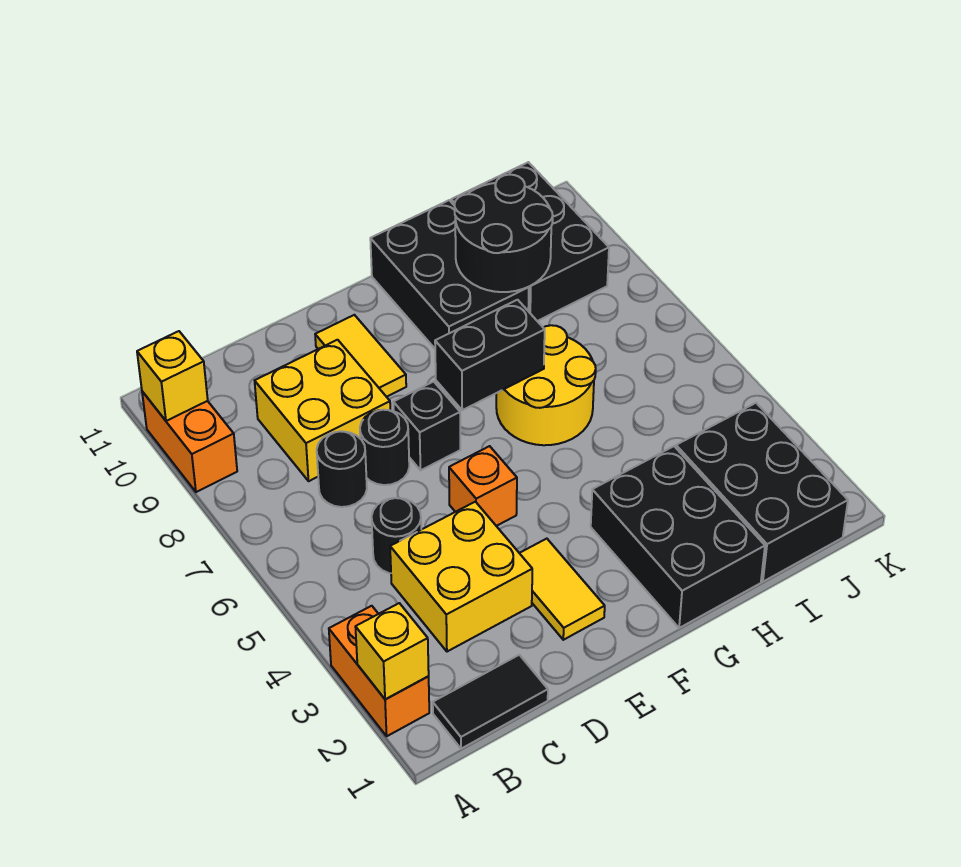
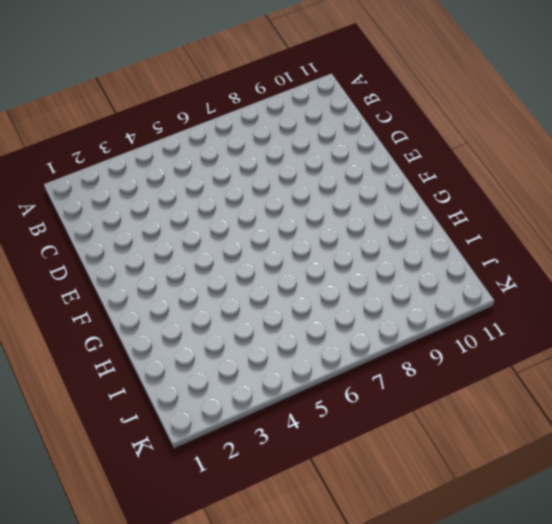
none -> orange brick A2:A3 level 1
none -> orange brick A9:A10 level 1
none -> black tile B1:C1 level 1

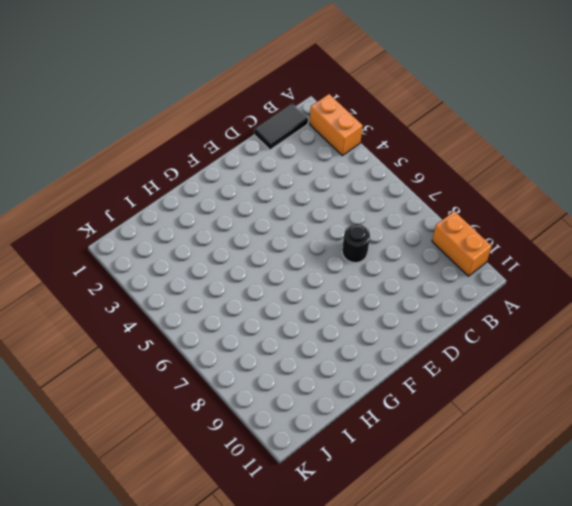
none -> yellow brick C3:D4 level 1
none -> black round brick C5 level 1
none -> black round brick C7 level 1

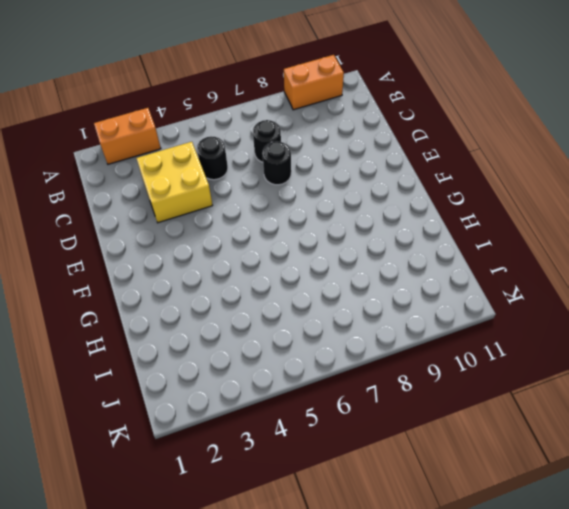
none -> black tile B1:C1 level 1
none -> yellow brick C8:D9 level 1
none -> yellow tile E2:E3 level 1

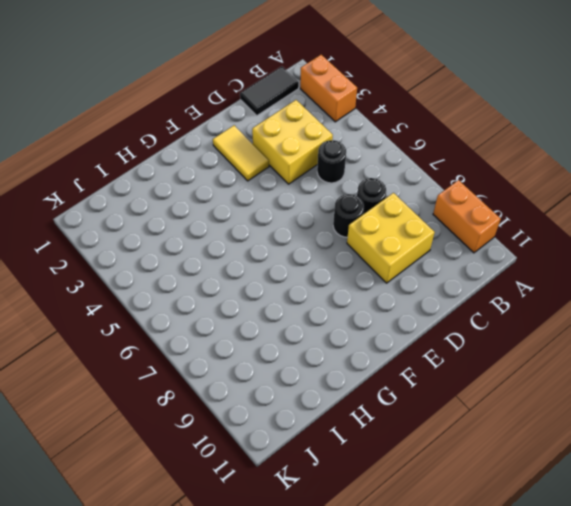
none -> orange brick E5 level 1
none -> black brick E7 level 1
none -> yellow tile E9:E10 level 1

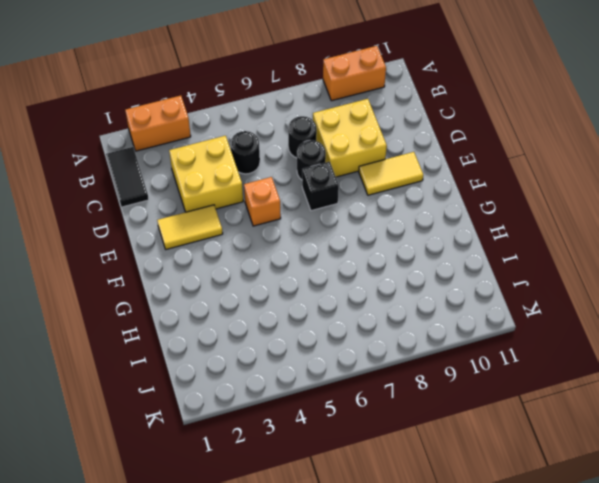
none -> black brick G1:H3 level 1
none -> yellow round brick G6:H7 level 1
none -> black brick G9:H11 level 1

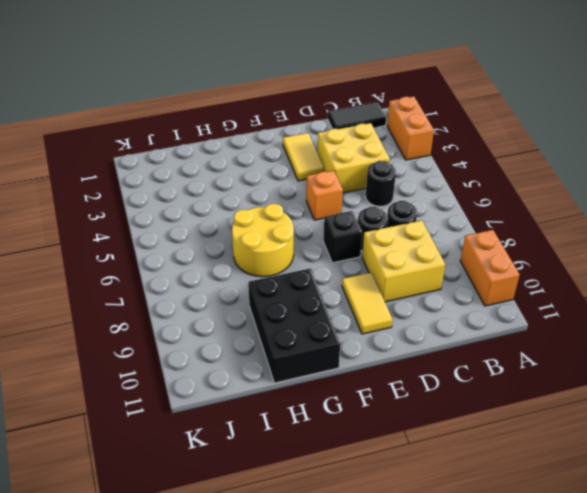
none -> black brick G1:H3 level 1
none -> black brick I1:J3 level 1
none -> black brick I9:J11 level 1

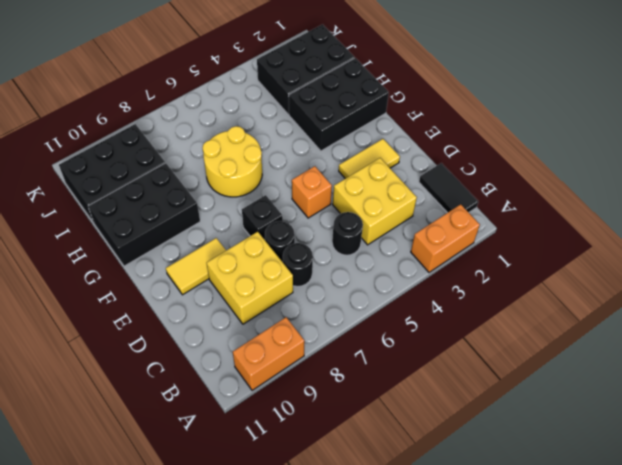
none -> yellow brick A2 level 2
none -> yellow brick A10 level 2
none -> black brick F7:G7 level 2

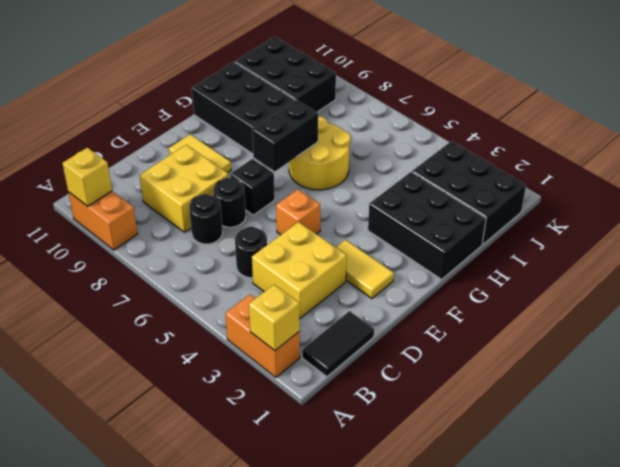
none -> black round brick H9:I10 level 2

